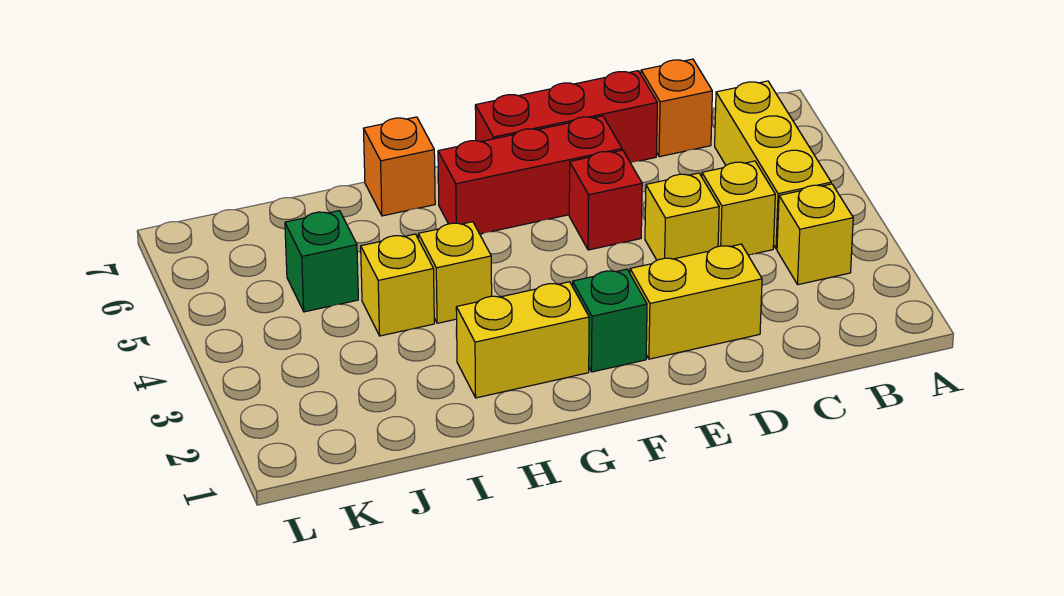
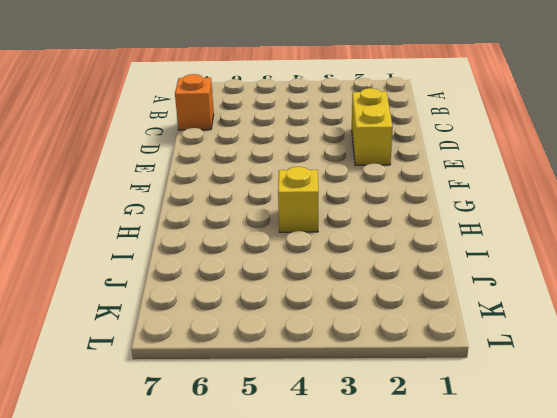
none -> yellow brick B3 level 1
none -> yellow brick B4:B6 level 1
none -> yellow brick C4 level 1

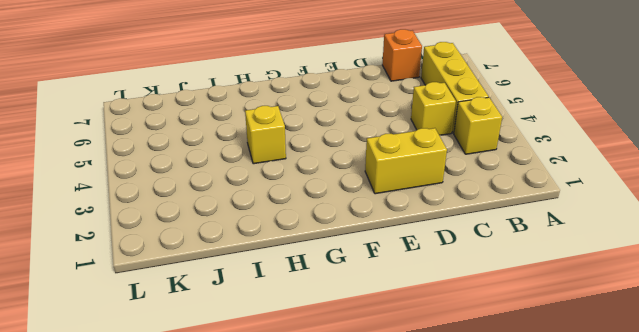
none -> yellow brick D4 level 1
none -> red brick D7:F7 level 1
none -> red brick E5 level 1

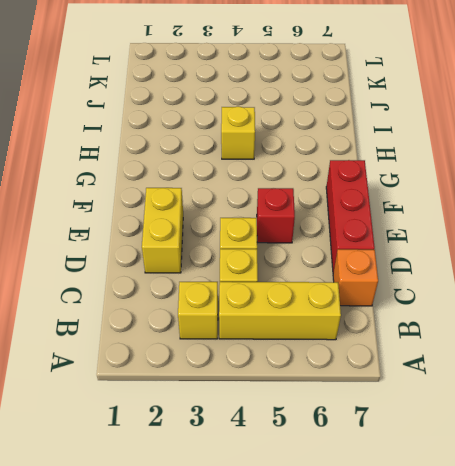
none -> red brick E6:G6 level 1
none -> green brick F2 level 1
none -> yellow brick G2:H2 level 1

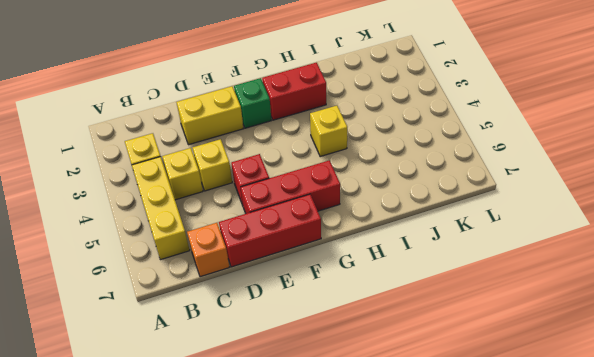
red brick G2:H2 level 1 -> yellow brick G2:H2 level 1
none -> orange brick H7 level 1
none -> yellow brick I4 level 1
none -> green brick J5 level 1

